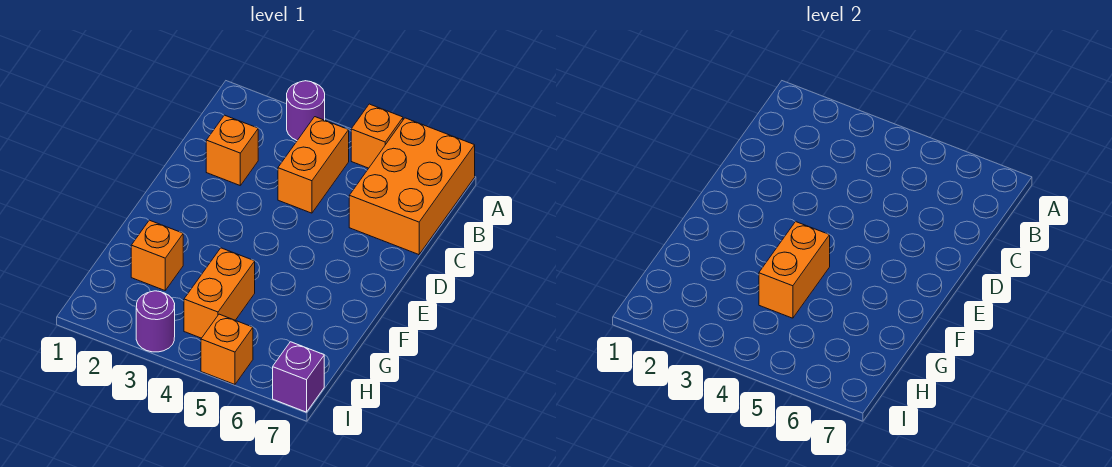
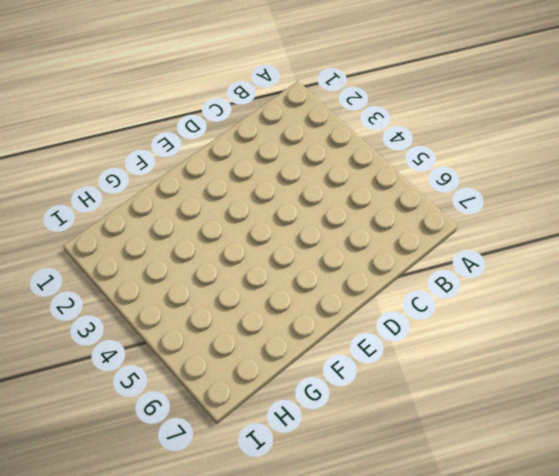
none -> purple round brick A3 level 1
none -> orange brick A5 level 1

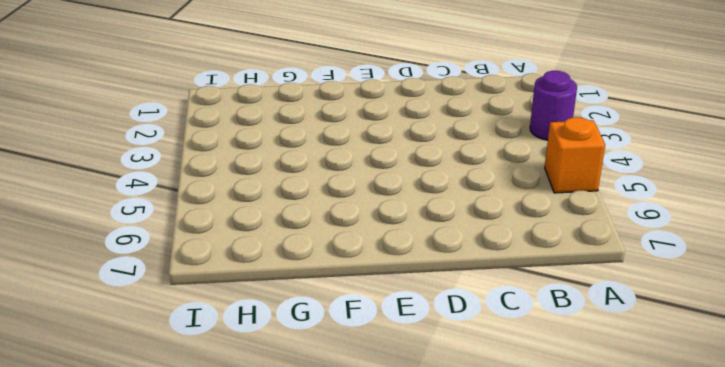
none -> orange brick A6:C7 level 1
none -> orange brick B4:C4 level 1

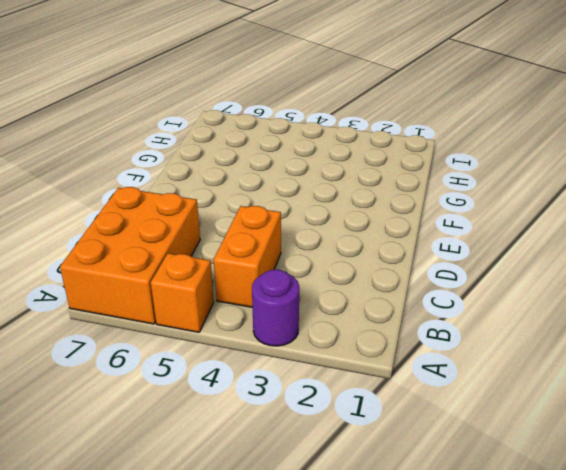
none -> orange brick C2 level 1
none -> orange brick G2 level 1

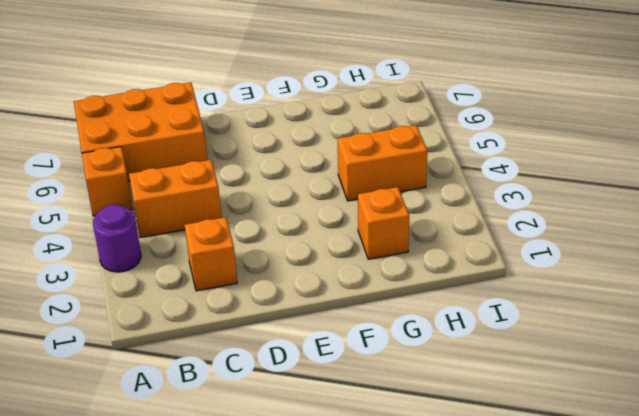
none -> purple round brick I3 level 1
none -> orange brick I5 level 1

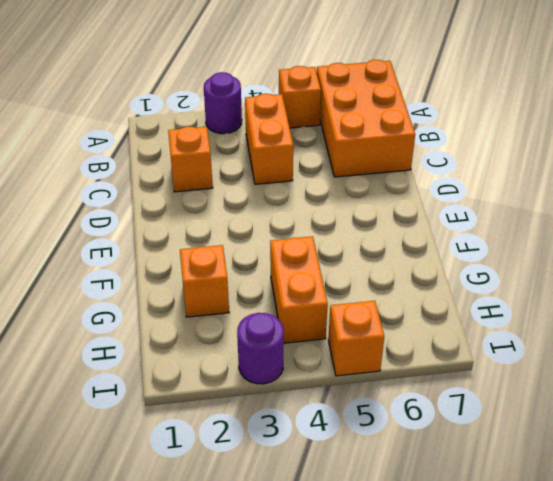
none -> purple brick I7 level 1
none -> orange brick F4:G4 level 2

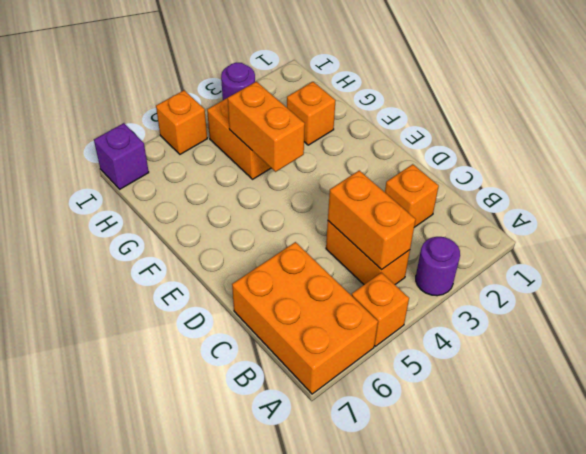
orange brick B4:C4 level 2 -> none

